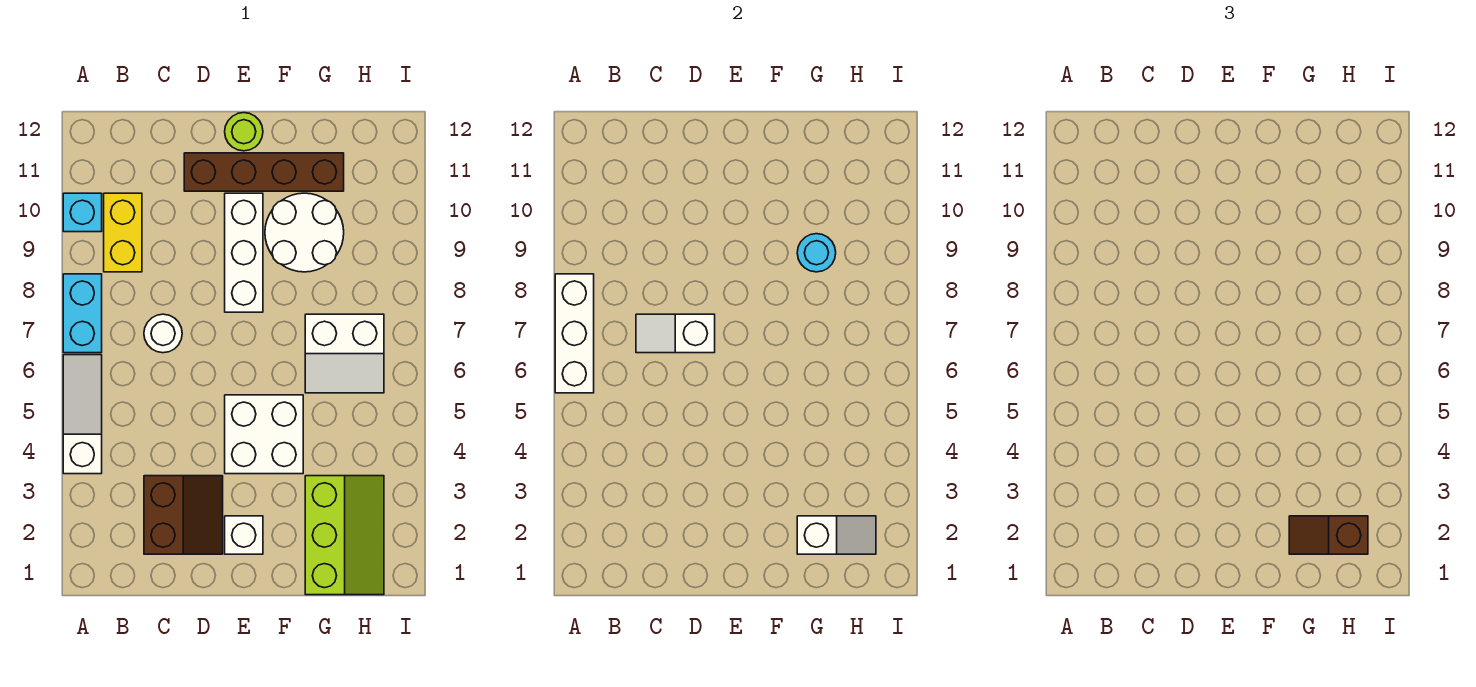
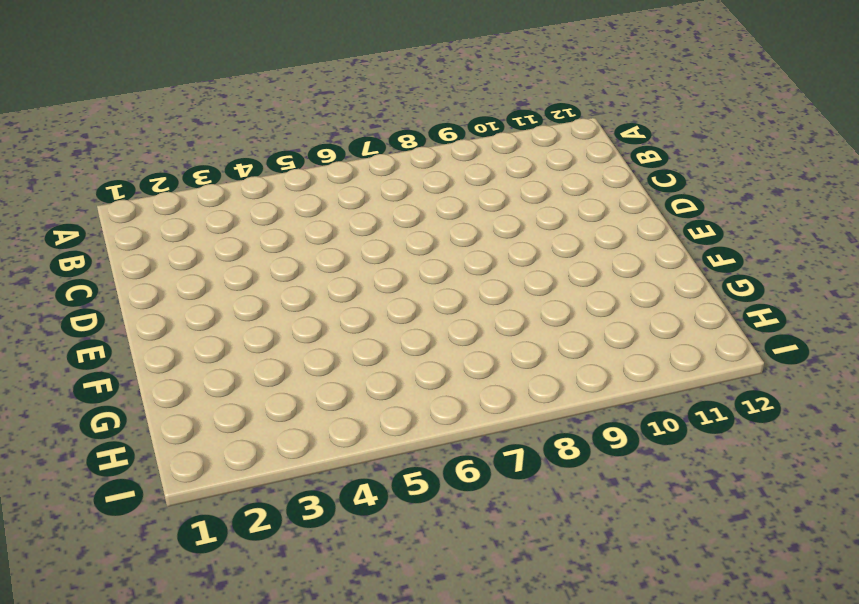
none -> white slope A4:A6 level 1 top 4
none -> cyan brick A7:A8 level 1
none -> cyan brick A10 level 1

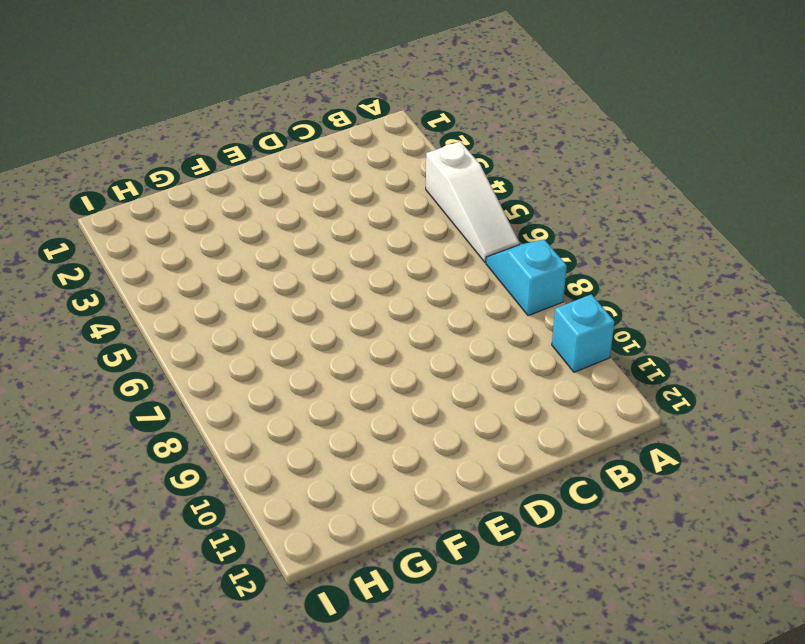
cyan slope A7:A8 level 1 top 8 -> cyan brick A7:A8 level 1
none -> yellow brick B9:B10 level 1
none -> brown slope C2:D3 level 1 top C
none -> white round brick C7 level 1

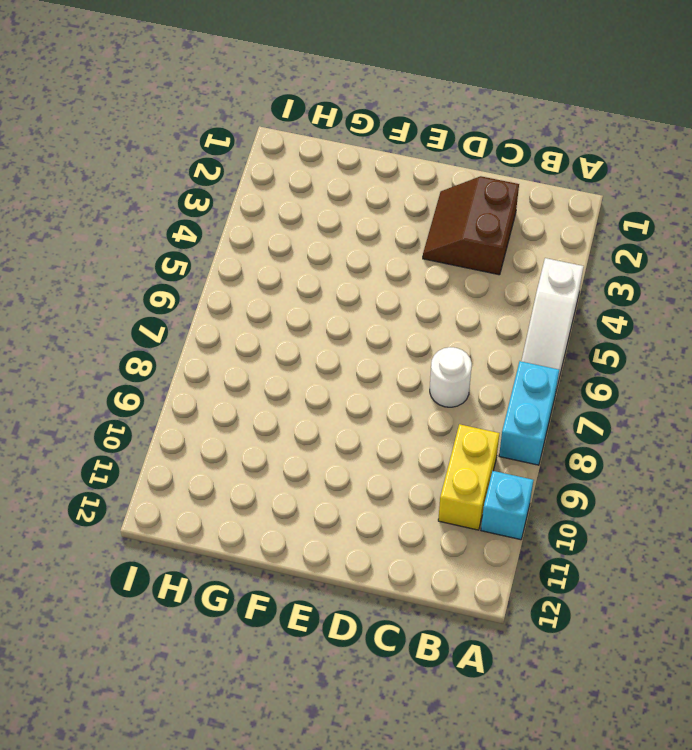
none -> brown brick D11:G11 level 1
none -> white brick E2 level 1
none -> white brick E4:F5 level 1

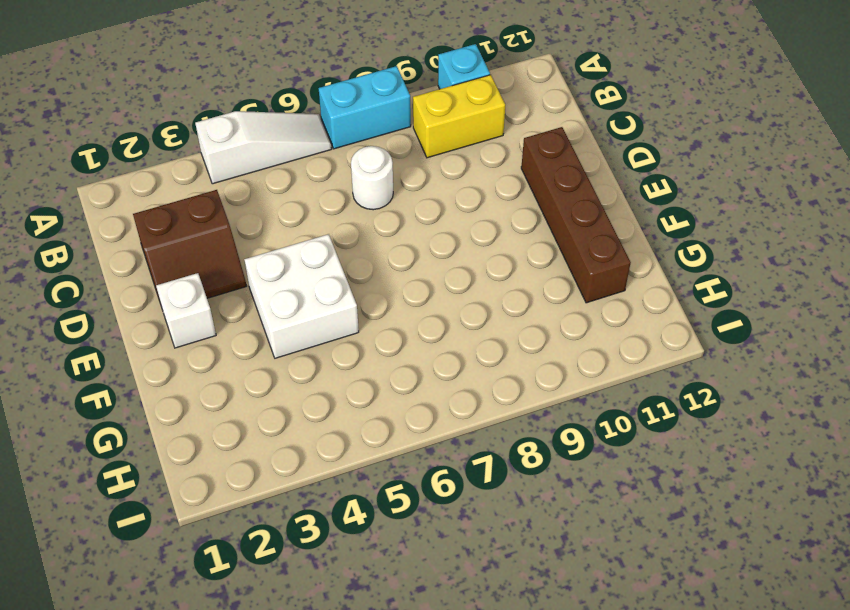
none -> white brick E8:E10 level 1
none -> lime round brick E12 level 1
none -> white round brick F9:G10 level 1

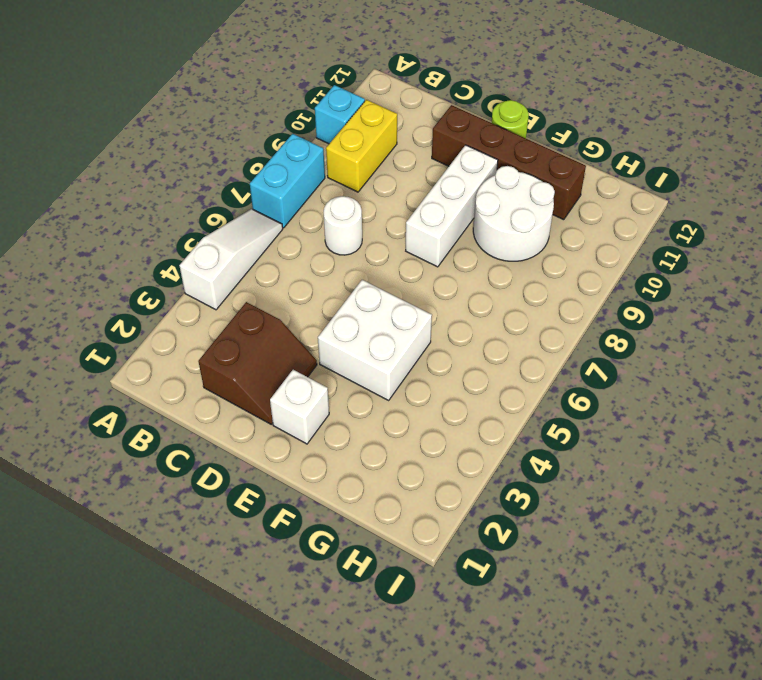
none -> lime slope G1:H3 level 1 top G
none -> white slope G6:H7 level 1 top 7
none -> white brick A6:A8 level 2

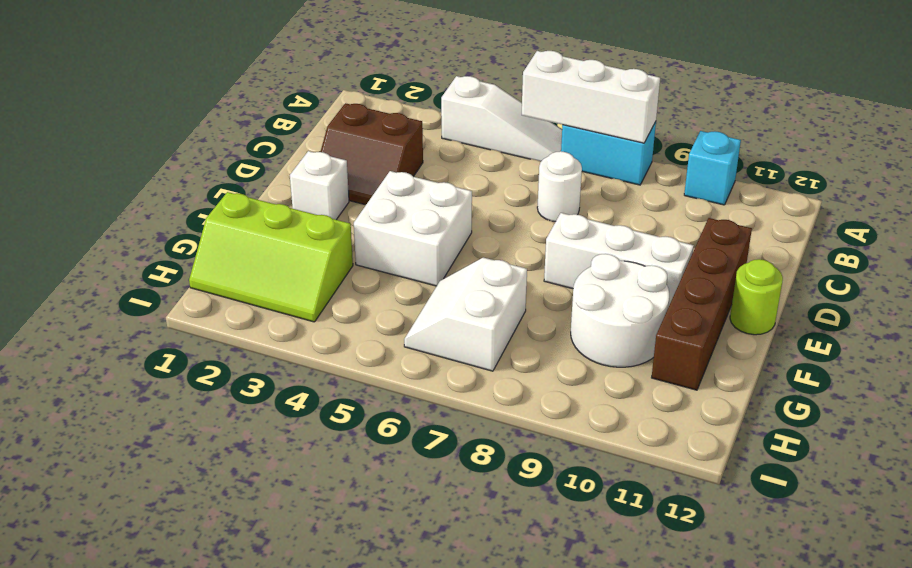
none -> yellow brick B9:B10 level 1
none -> white slope C7:D7 level 2 top D
none -> white slope G2:H2 level 2 top G

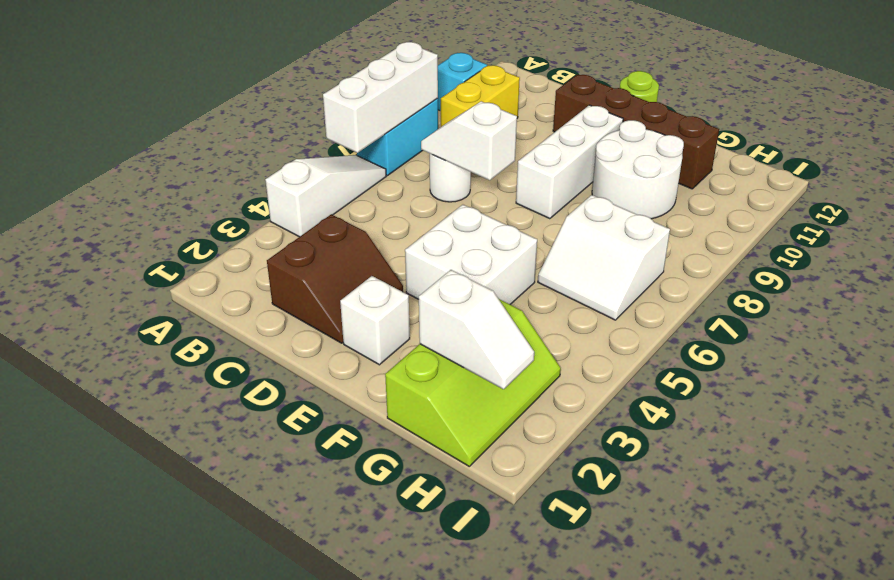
none -> cyan round brick G9 level 2
none -> brown slope G2:H2 level 3 top H

